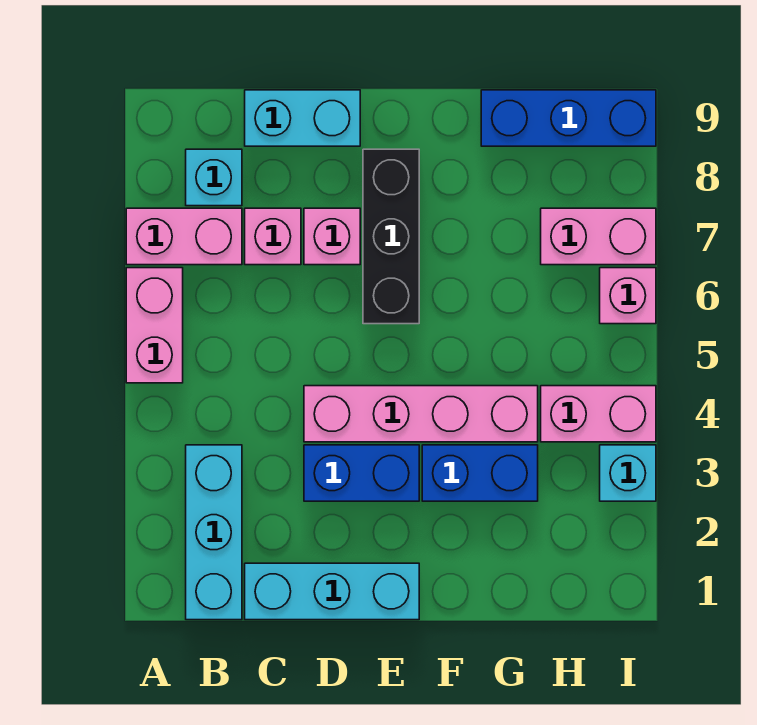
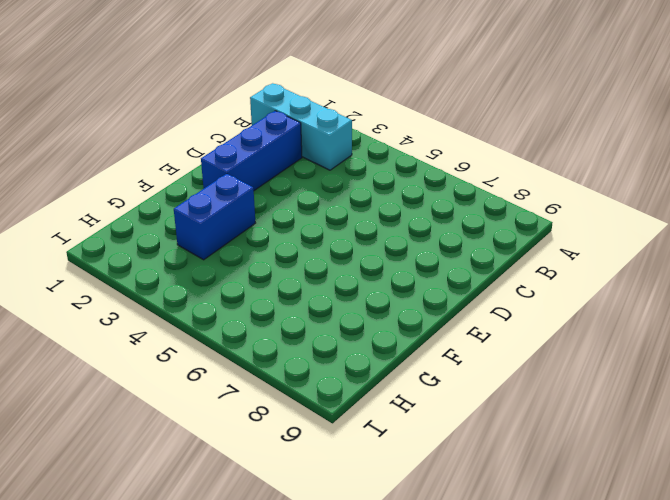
blue brick C2:E2 level 1 -> blue brick G9:I9 level 1
none -> pink brick A5:A6 level 1
none -> pink brick A7:B7 level 1
none -> cyan brick B8 level 1

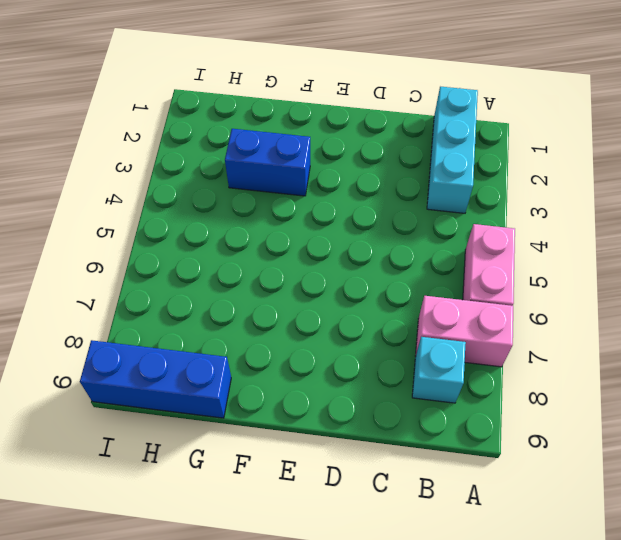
none -> cyan brick C1:E1 level 1
none -> pink brick C7 level 1
none -> cyan brick C9:D9 level 1

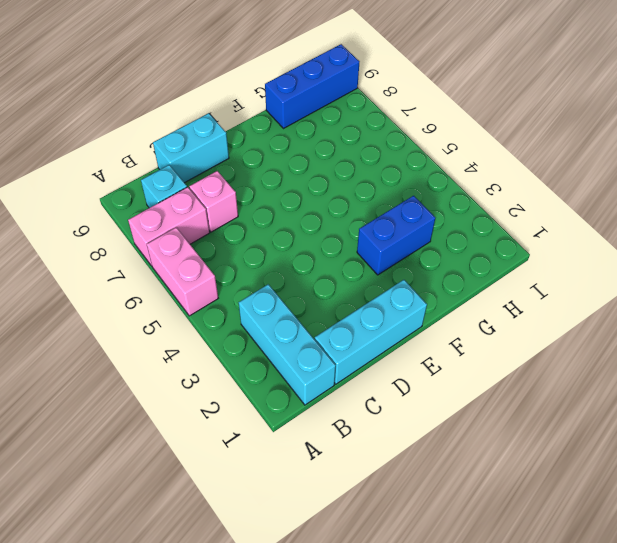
none -> blue brick D3:E3 level 1
none -> pink brick D4:G4 level 1
none -> pink brick D7 level 1

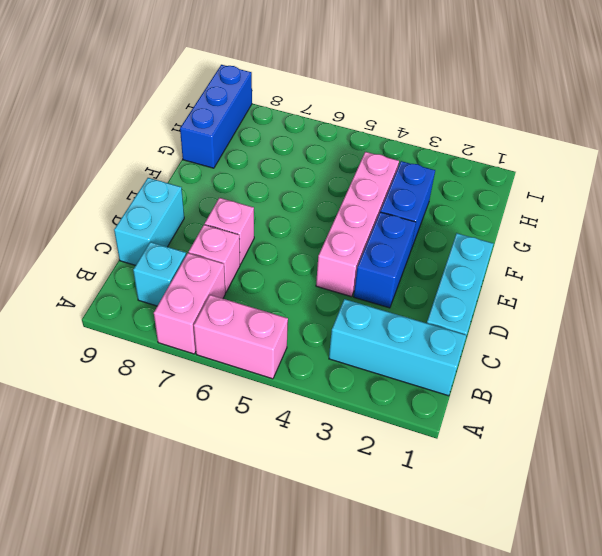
none -> black brick E6:E8 level 1
none -> pink brick H4:I4 level 1
none -> pink brick H7:I7 level 1

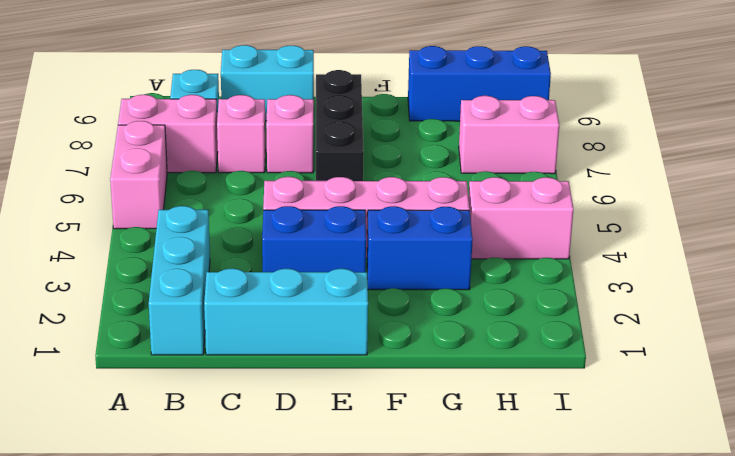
none -> cyan brick I3 level 1
none -> pink brick I6 level 1

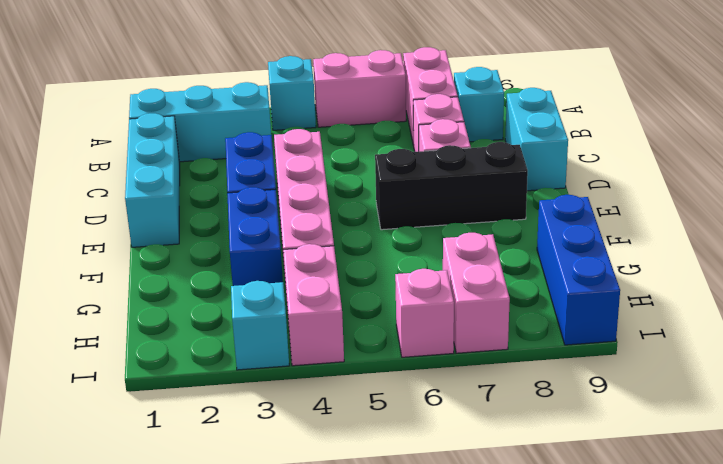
cyan brick A4 level 1 -> none

